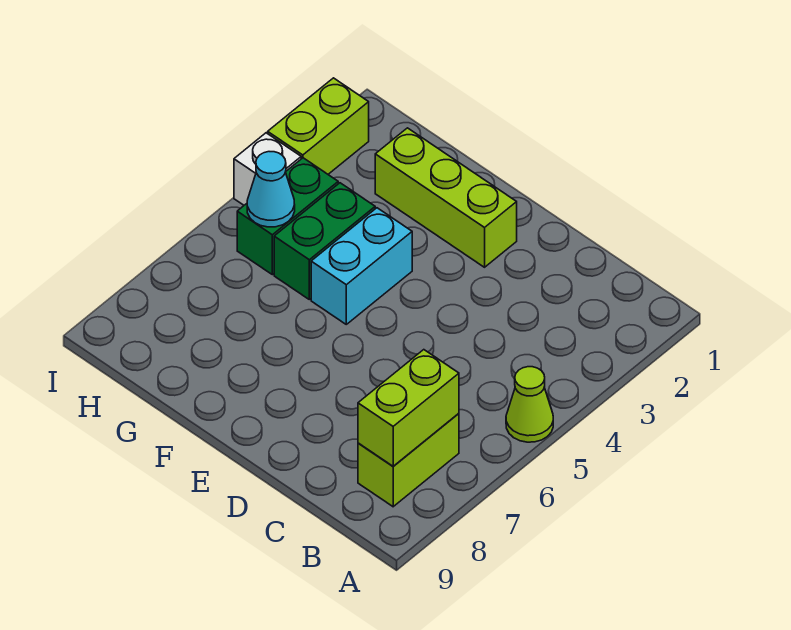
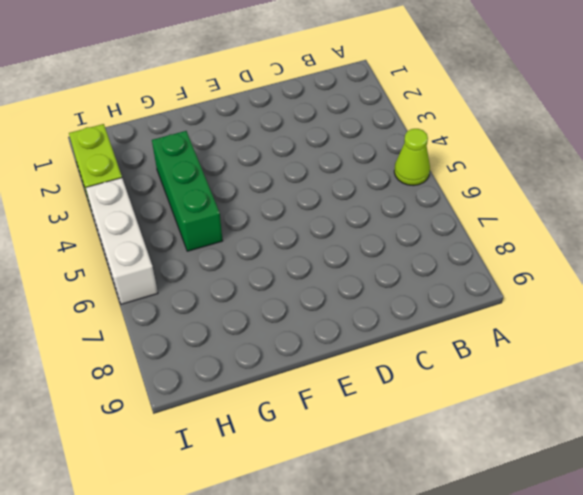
green brick G3:G5 level 1 -> green brick G4:G5 level 1
white brick I4:I6 level 1 -> white brick I4 level 1
none -> lime brick B7:B8 level 1
none -> lime brick E2:G2 level 1

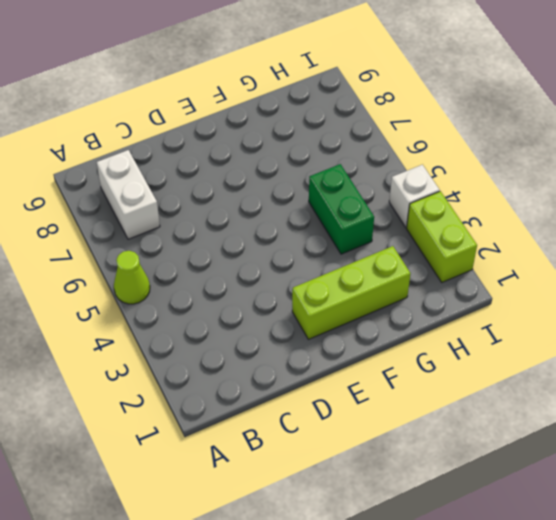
white brick B7:B8 level 1 -> lime brick B7:B8 level 1
none -> cyan brick F4:F5 level 1
none -> green brick H4:H5 level 1

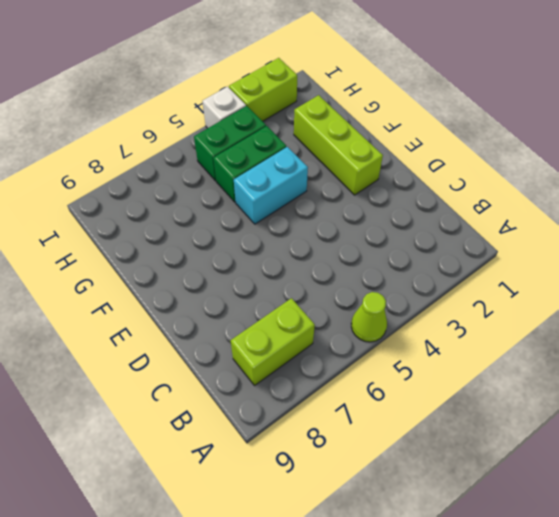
none -> lime brick B7:B8 level 2
none -> cyan cone H5 level 2

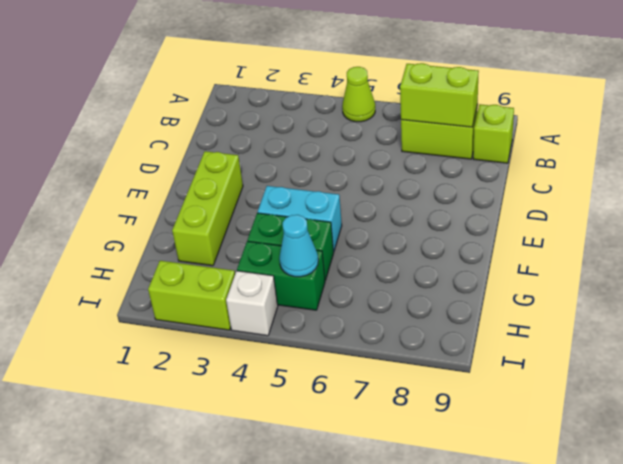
lime brick B9 level 1 -> none

